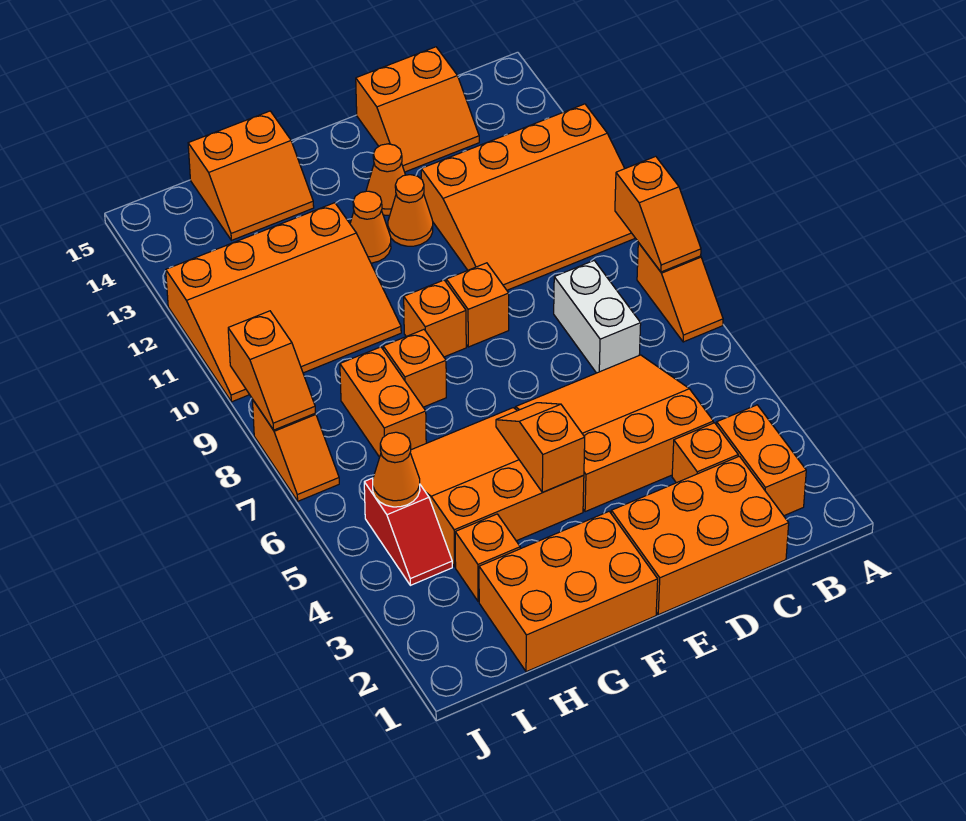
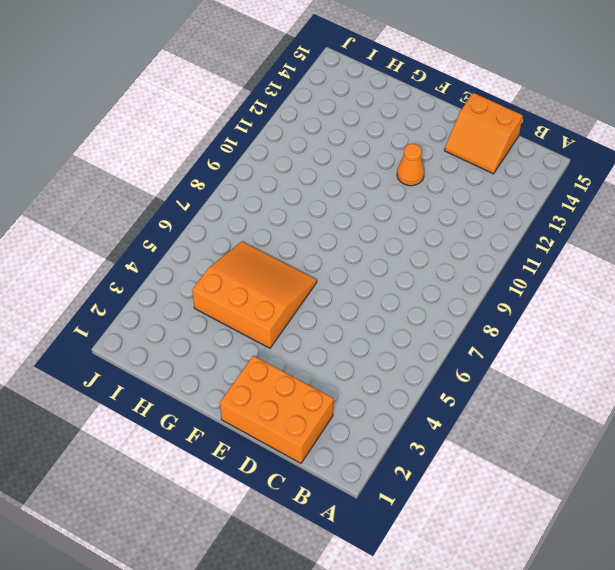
none -> orange slope A7:A8 level 1 top 8
none -> orange slope A10:D12 level 1 top 12
none -> orange brick B2:B3 level 1

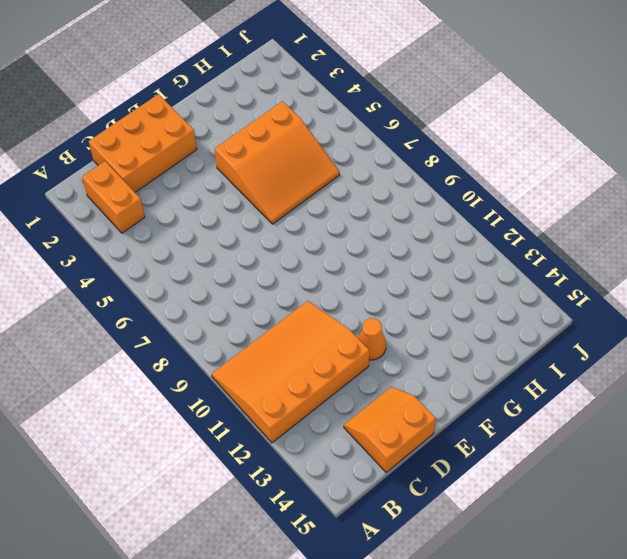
none -> orange slope A7:A8 level 1 top 8
none -> orange brick C3 level 1
none -> orange slope C4:E6 level 1 top 4

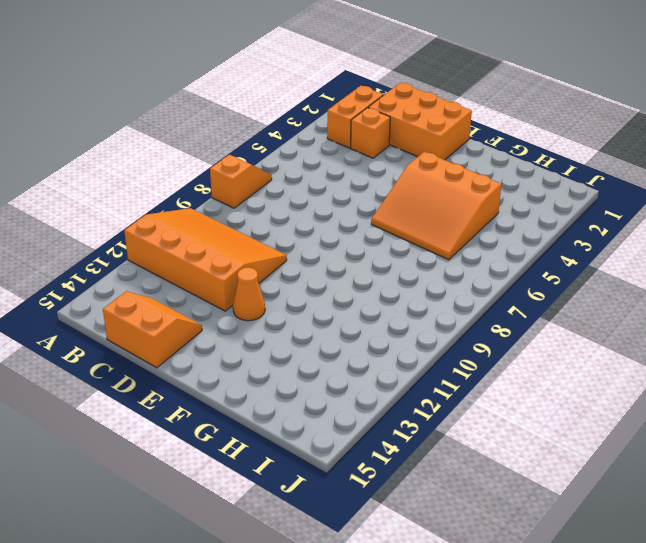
none -> orange slope C4:E6 level 1 top 4
none -> white brick C7:C8 level 1
none -> orange brick E9 level 1

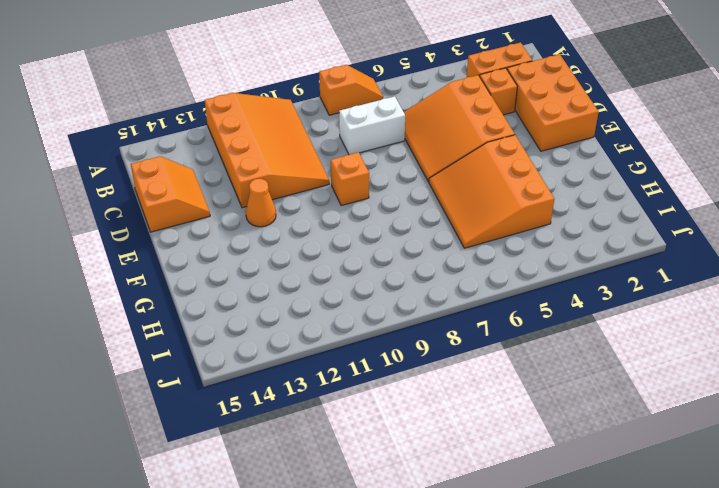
none -> orange cone E13 level 1
none -> orange brick F1:H2 level 1
none -> orange brick F9 level 1

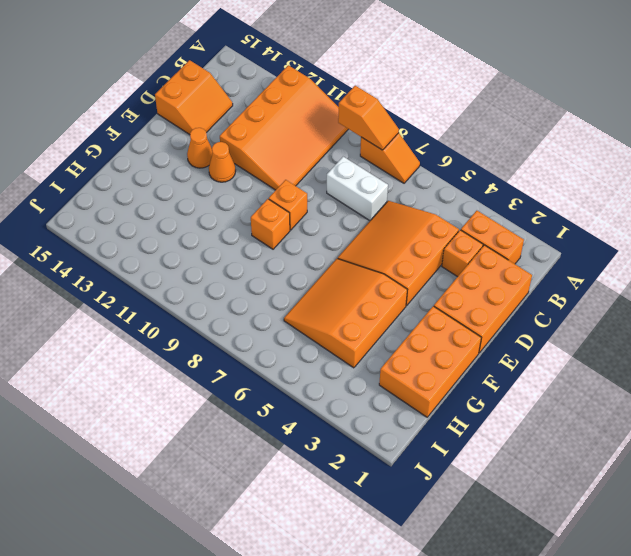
none -> orange cone F12 level 1
none -> orange brick G8 level 1
none -> orange slope G10:J12 level 1 top 12

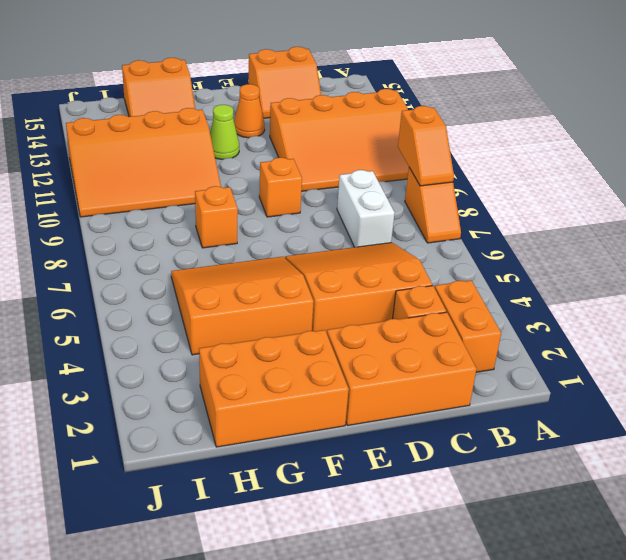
lime cone F12 level 1 -> orange cone F12 level 1
none -> orange cone E12 level 1
none -> orange brick F9 level 1
none -> orange brick H3 level 1

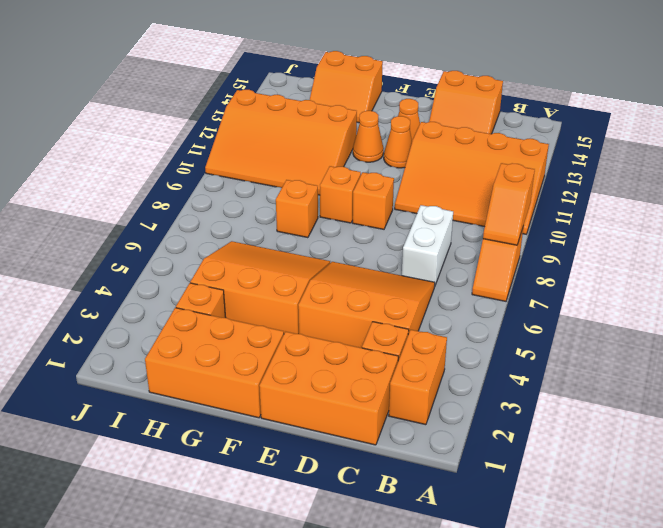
none -> orange brick H7:H8 level 1
none -> red slope I4:I5 level 1 top 5
none -> orange slope J7:J8 level 1 top 8

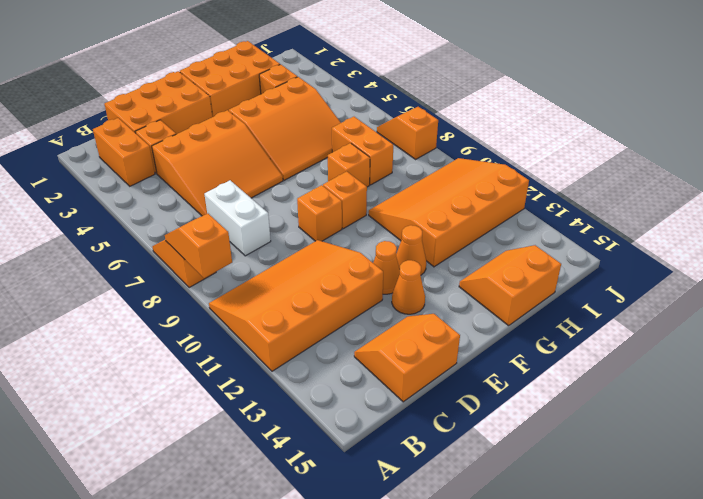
none -> red slope I4:I5 level 1 top 5
none -> orange slope F4:F5 level 2 top 4
none -> orange cone I5 level 2

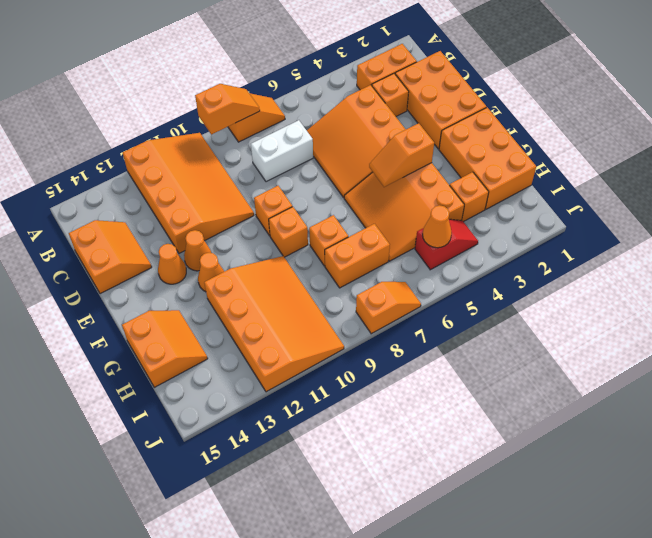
none -> orange slope J8:J9 level 2 top 9

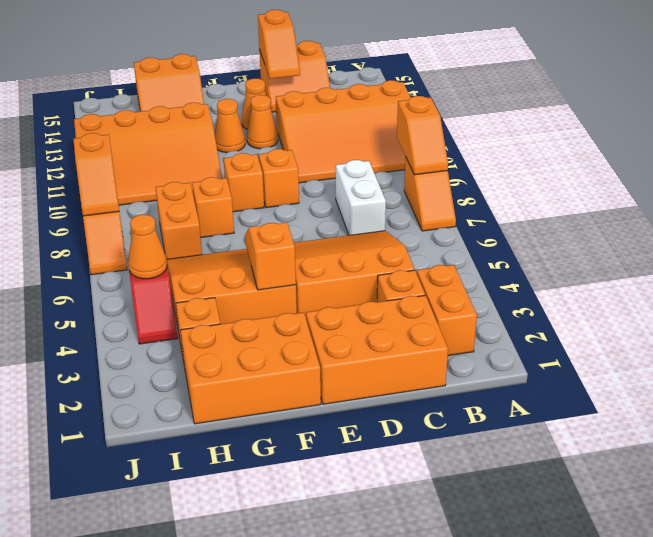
orange slope D14:D15 level 2 top 15 -> none

